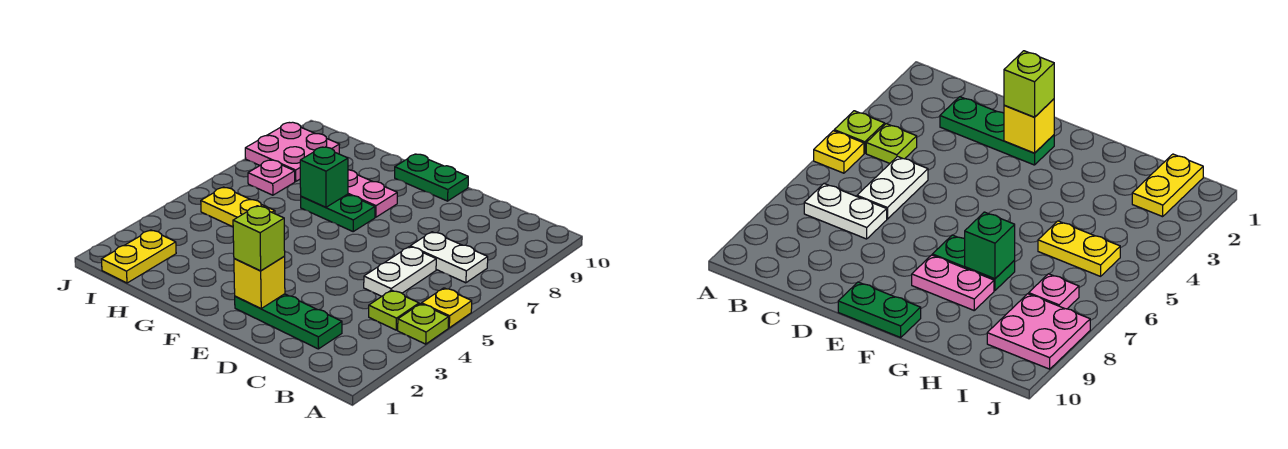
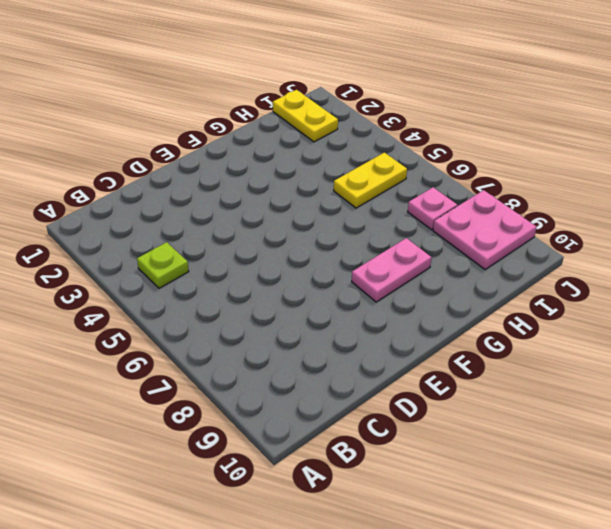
none -> lime plate A4 level 1
none -> yellow plate A5 level 1
none -> white plate B7:C7 level 1

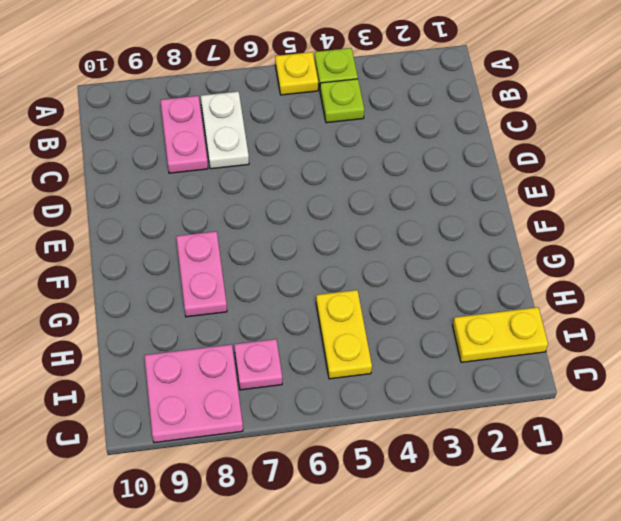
pink plate B8:C8 level 1 -> none
none -> green plate C2:E2 level 1
none -> white plate C5:C6 level 1
none -> green plate E10:F10 level 1

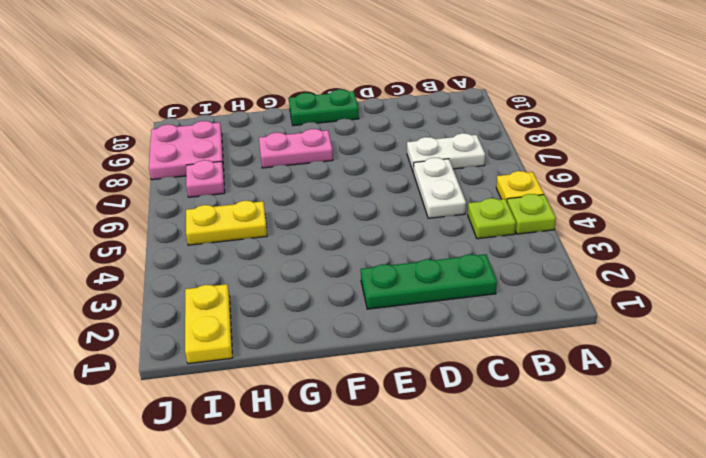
none -> green plate F7:G7 level 1
none -> yellow brick E2 level 2
none -> green brick G7 level 2

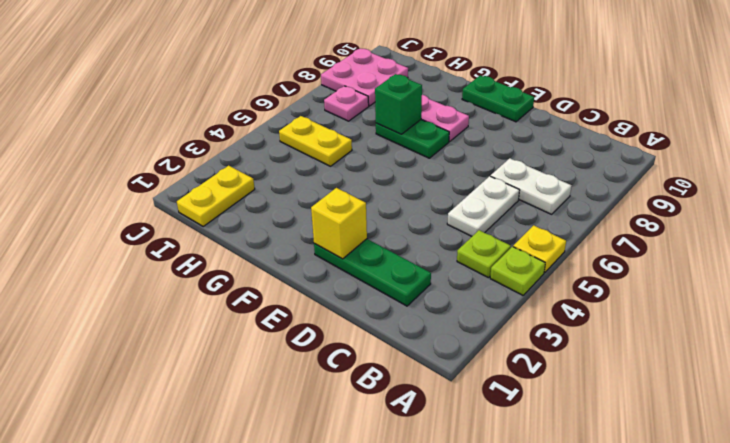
none -> lime brick E2 level 3

